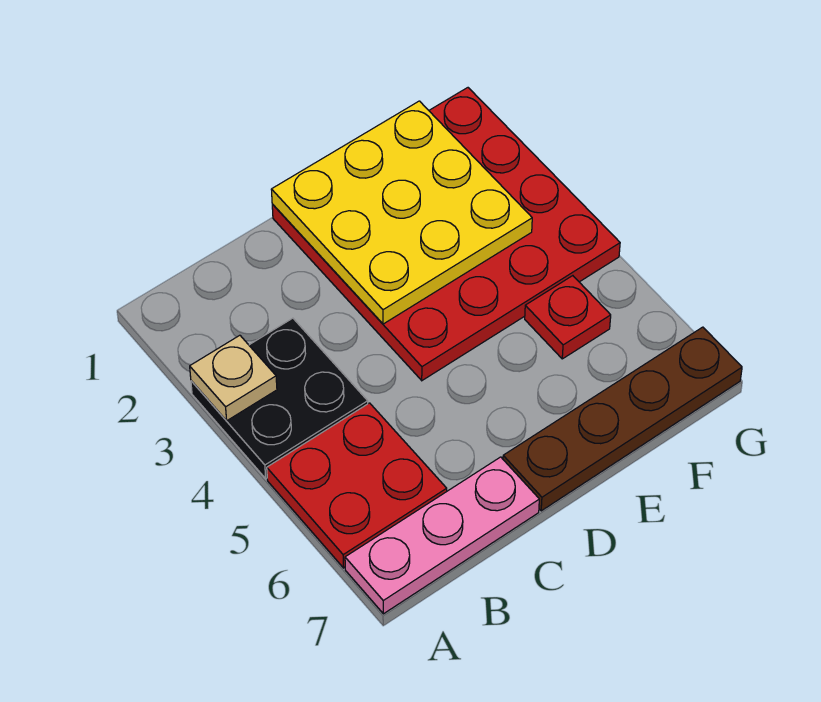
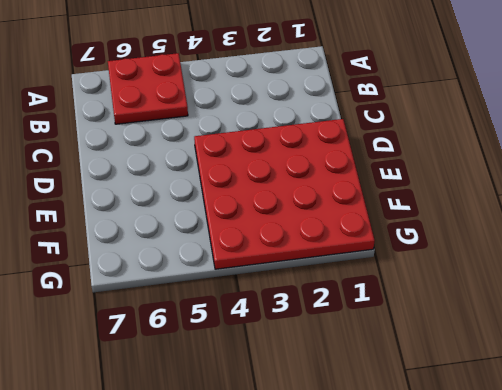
none -> black plate A3:B4 level 1
none -> pink plate A7:C7 level 1

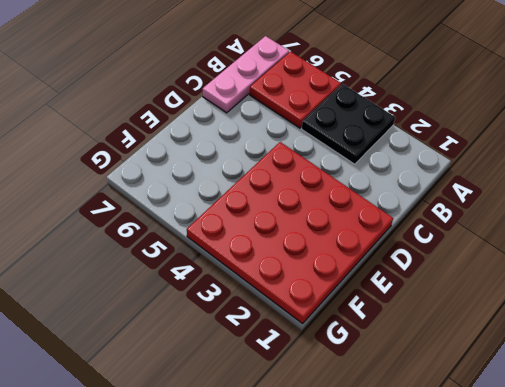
none -> brown plate D7:G7 level 1
none -> red plate F5 level 1

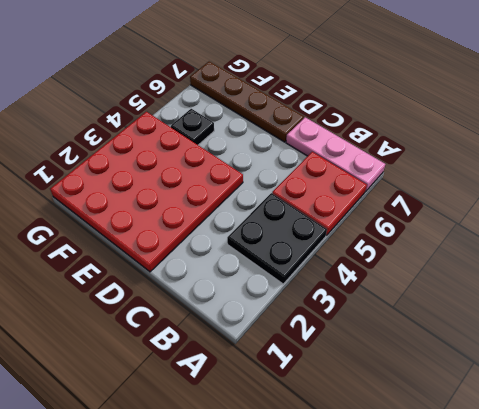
black plate F5 level 1 -> red plate F5 level 1
none -> tan plate A3 level 2
none -> yellow plate D1:F3 level 2

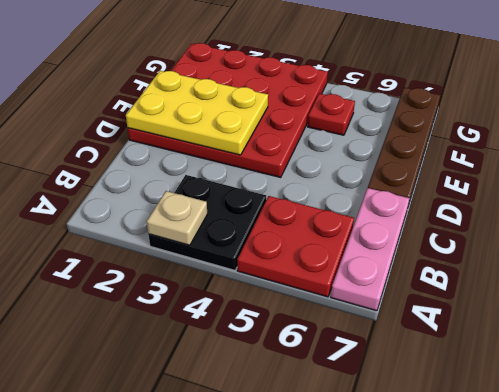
yellow plate D1:E3 level 2 -> yellow plate D1:F3 level 2

